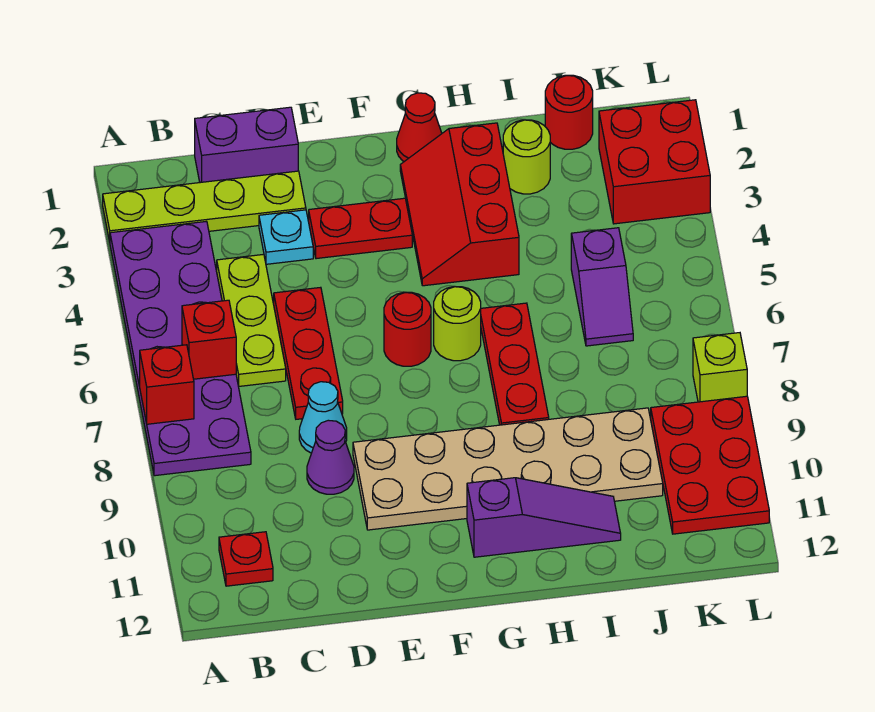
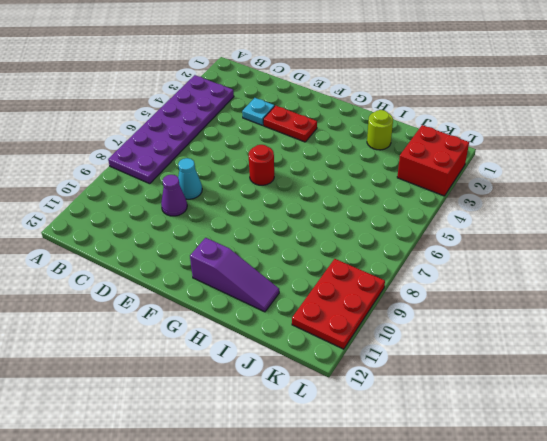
none -> lime plate A2:D2 level 1
none -> red plate B11 level 1
none -> purple brick C1:D1 level 1

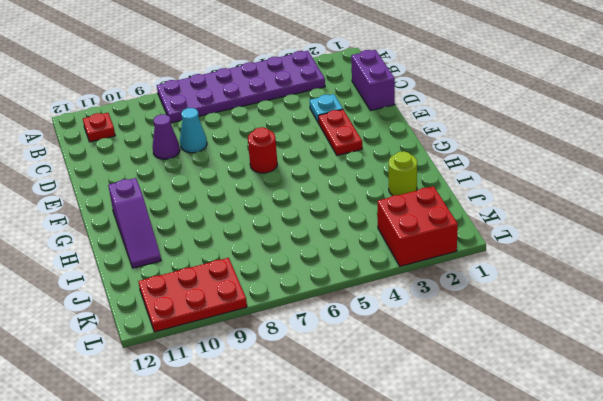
none -> lime plate A2:D2 level 1
none -> lime plate C4:C6 level 1
none -> red plate D5:D7 level 1

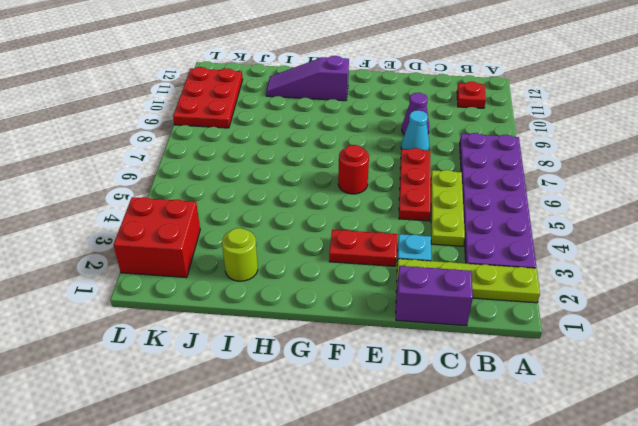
none -> tan plate E9:J10 level 1
none -> red cone G1 level 1
none -> red slope G2:H4 level 1 top H

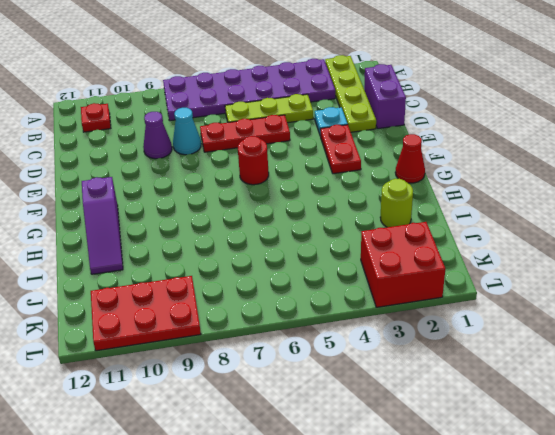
none -> tan plate E9:J10 level 1
none -> red slope G2:H4 level 1 top H
none -> lime round brick G6 level 1

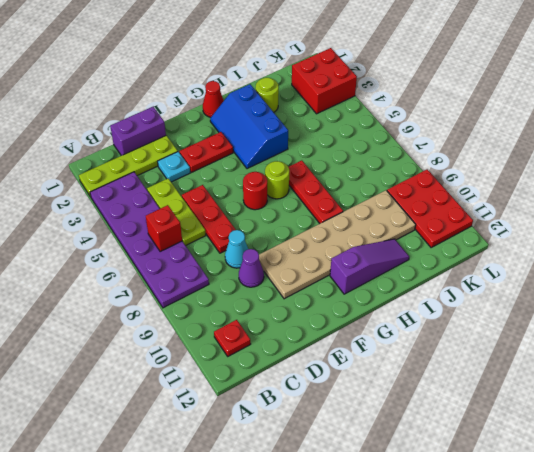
blue slope G2:H4 level 1 top H -> red slope G2:H4 level 1 top H
none -> red round brick J1 level 1
none -> purple slope J5:J6 level 1 top 5
none -> lime brick L8 level 1

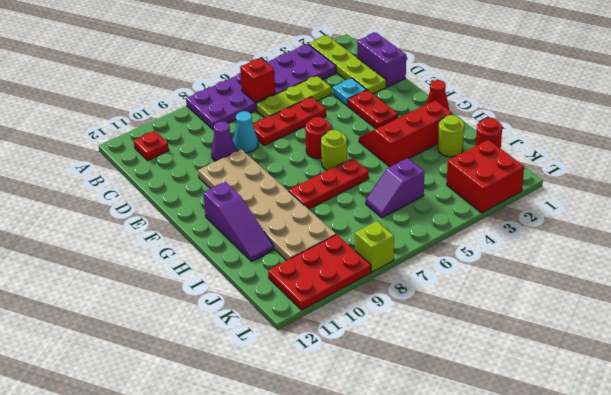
none -> red brick A7 level 2

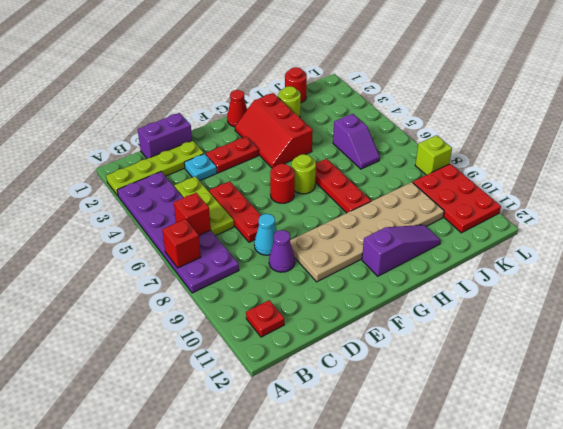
none -> red brick K2:L3 level 1

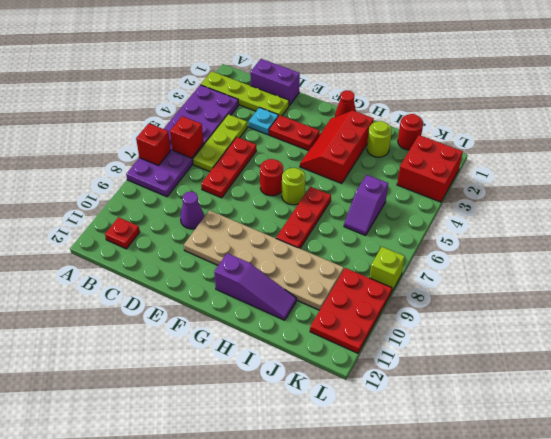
none -> cyan cone D8 level 1

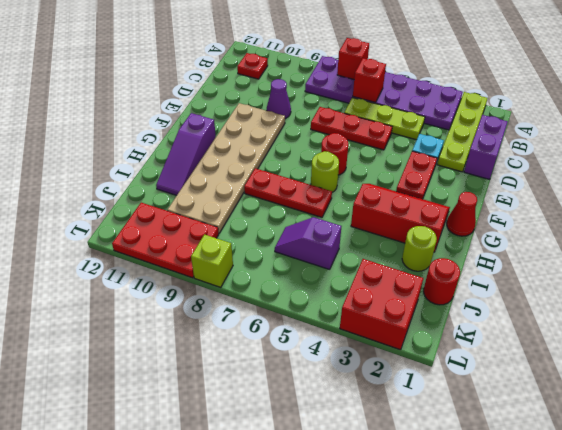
none -> cyan cone D8 level 1

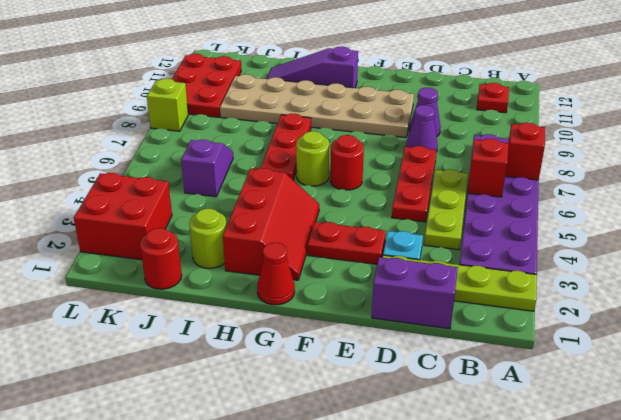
purple cone D8 level 1 -> cyan cone D8 level 1

